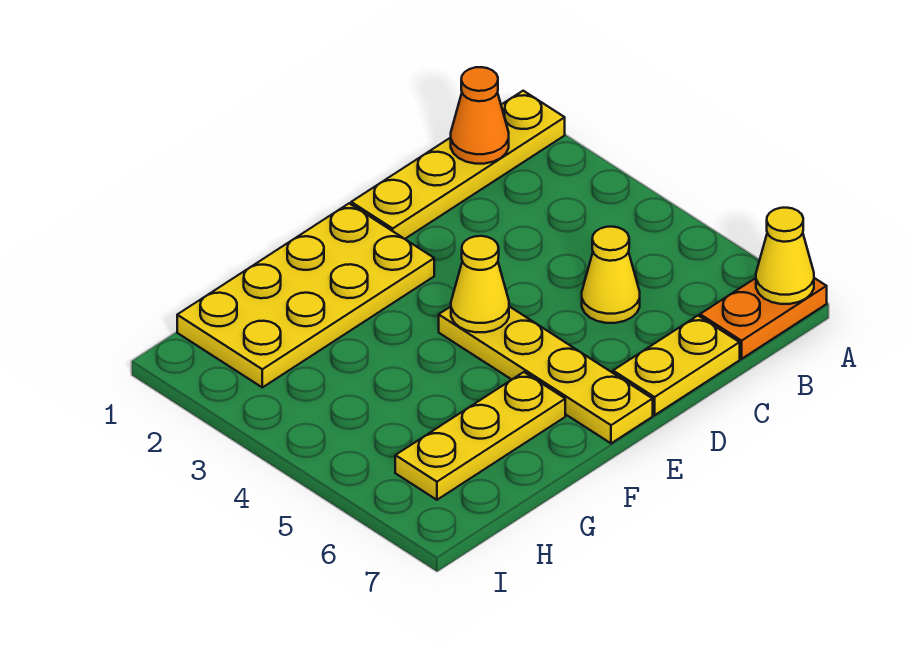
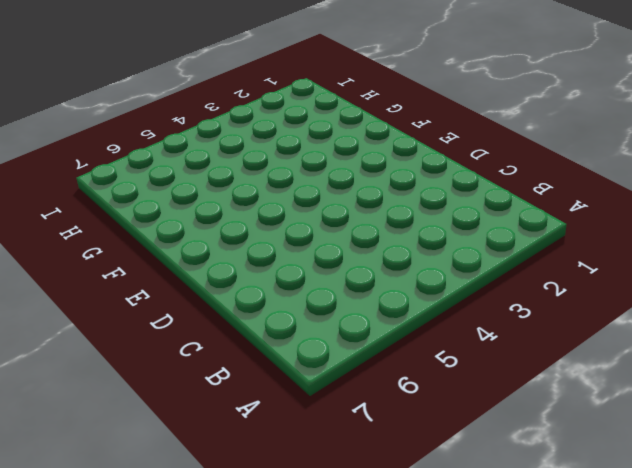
none -> yellow plate A1:D1 level 1
none -> orange plate A7:B7 level 1

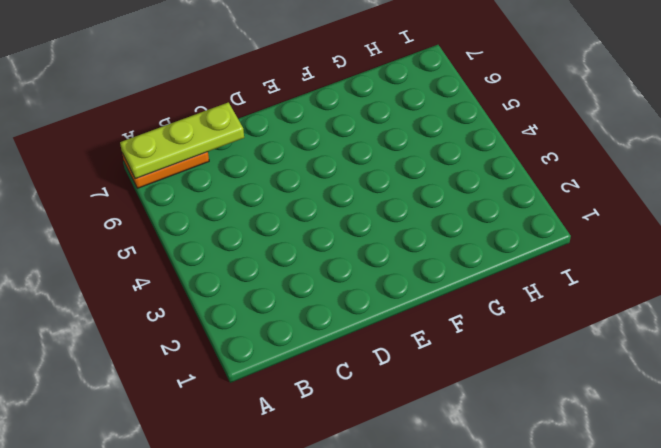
lime plate A7:C7 level 2 -> yellow cone A7 level 2
none -> yellow plate A1:D1 level 1
none -> yellow cone C5 level 1

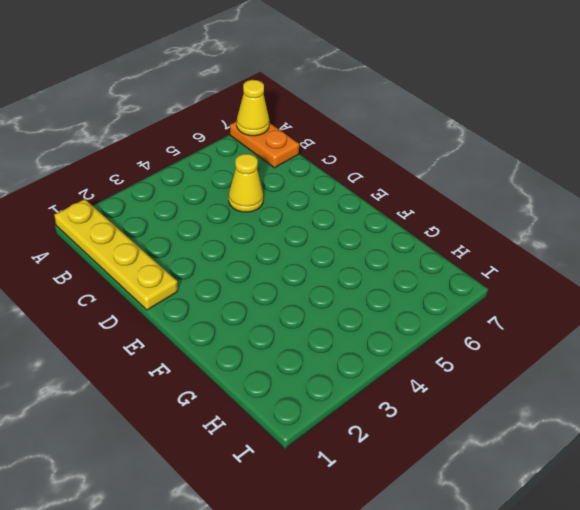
none -> yellow plate C7:D7 level 1
none -> yellow plate E1:H2 level 1

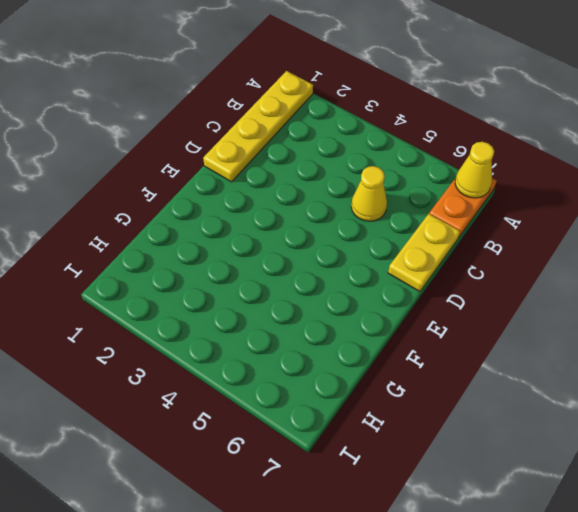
none -> yellow plate E1:H2 level 1
none -> yellow plate E4:E7 level 1

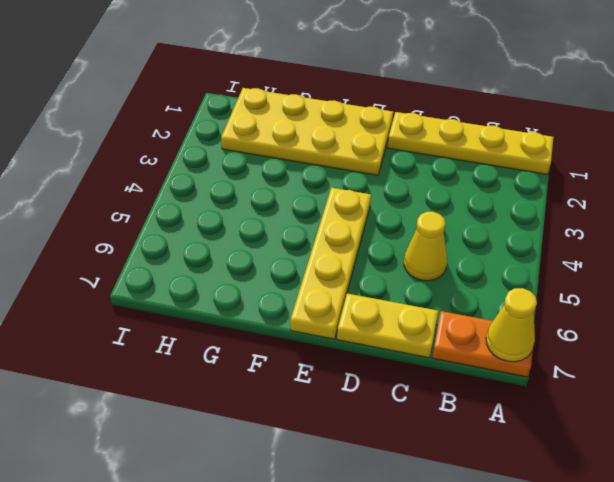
none -> yellow plate F6:H6 level 1
none -> orange cone B1 level 2

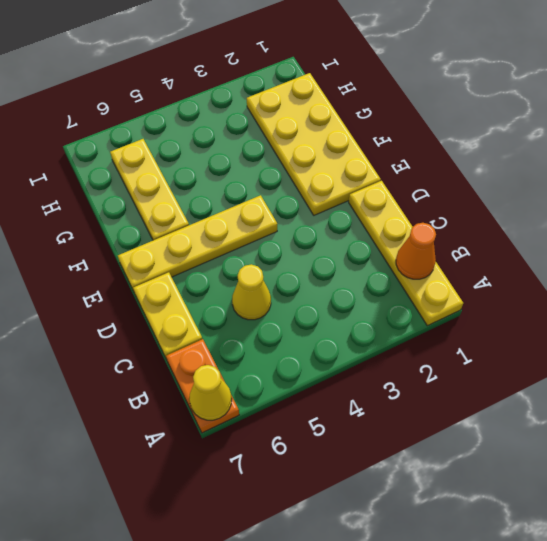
none -> yellow cone E4 level 2

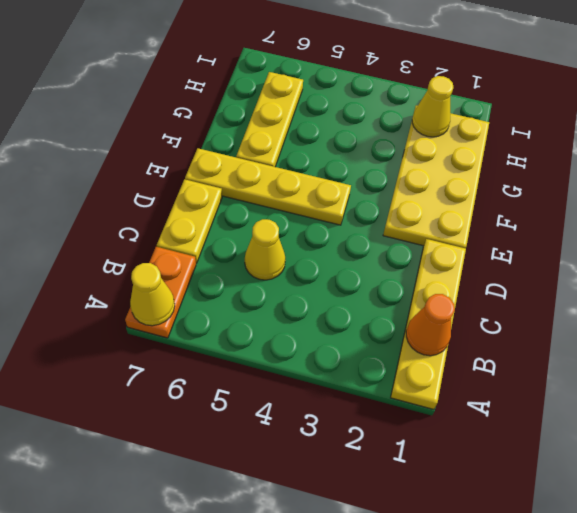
yellow cone H2 level 2 -> yellow cone E4 level 2

